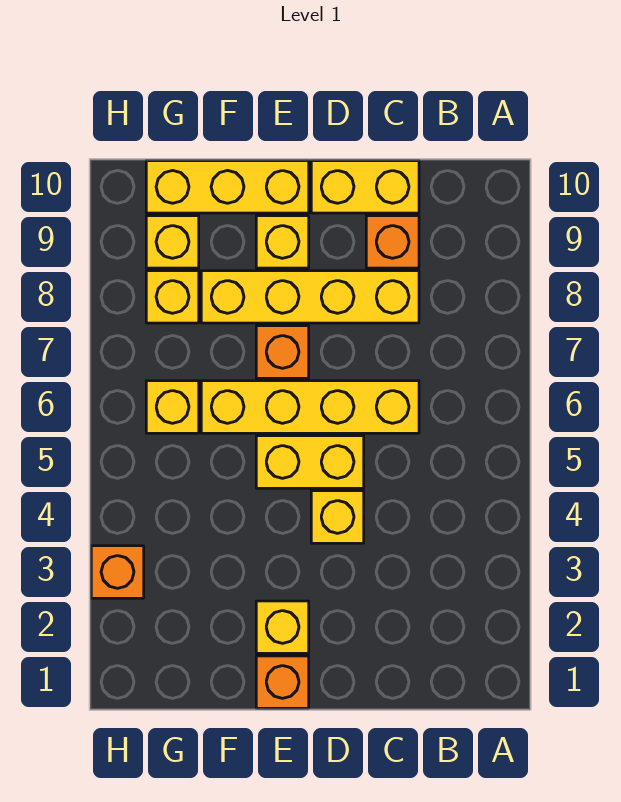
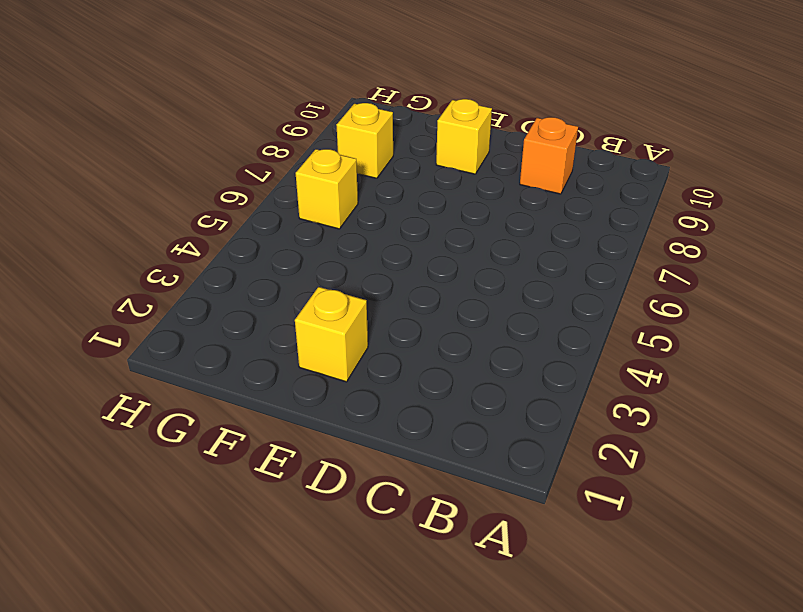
none -> yellow brick C6:F6 level 1
none -> yellow brick C8:F8 level 1
none -> yellow brick C10:D10 level 1

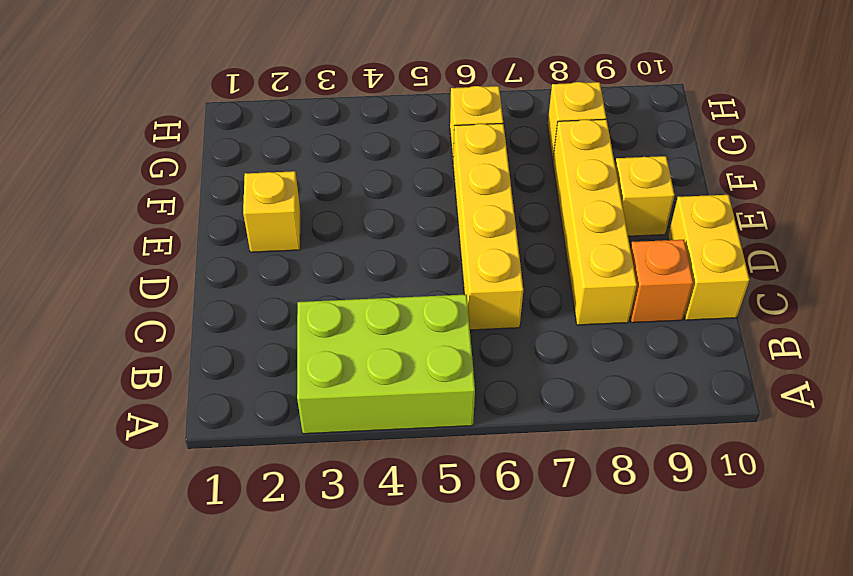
lime brick A3:B5 level 1 -> none
none -> yellow brick D4 level 1
none -> yellow brick D5:E5 level 1
none -> orange brick E1 level 1

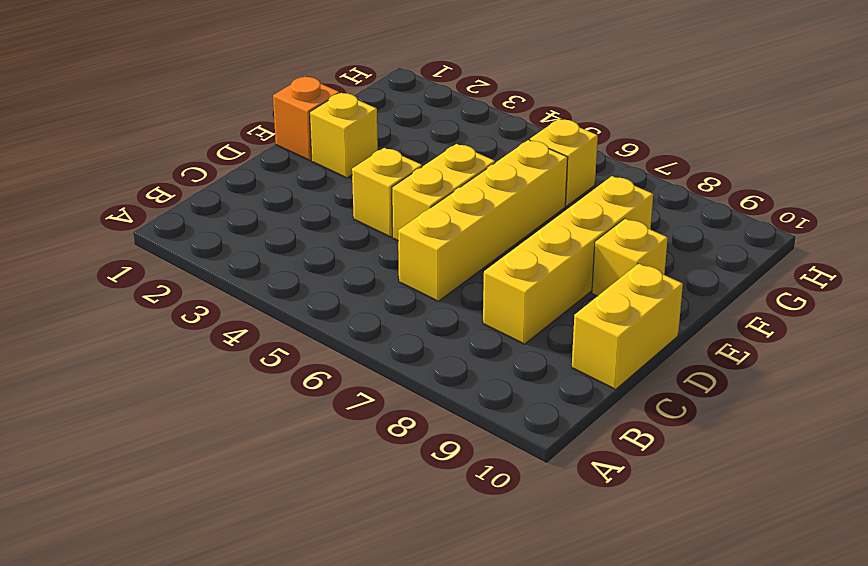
none -> orange brick C9 level 1
none -> orange brick E7 level 1
none -> yellow brick E10:G10 level 1

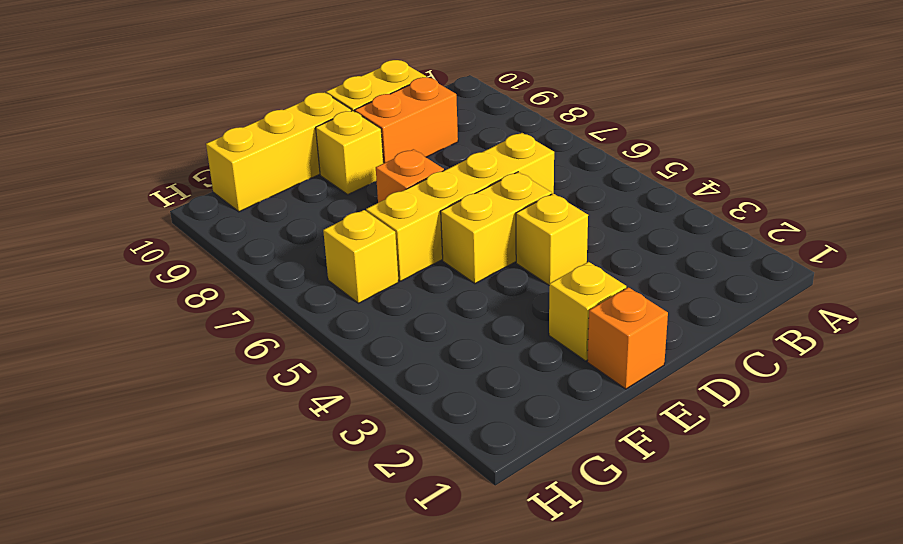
orange brick C9:D9 level 1 -> orange brick C9 level 1
none -> yellow brick C8:F8 level 1
none -> yellow brick G8 level 1
none -> yellow brick G9 level 1

